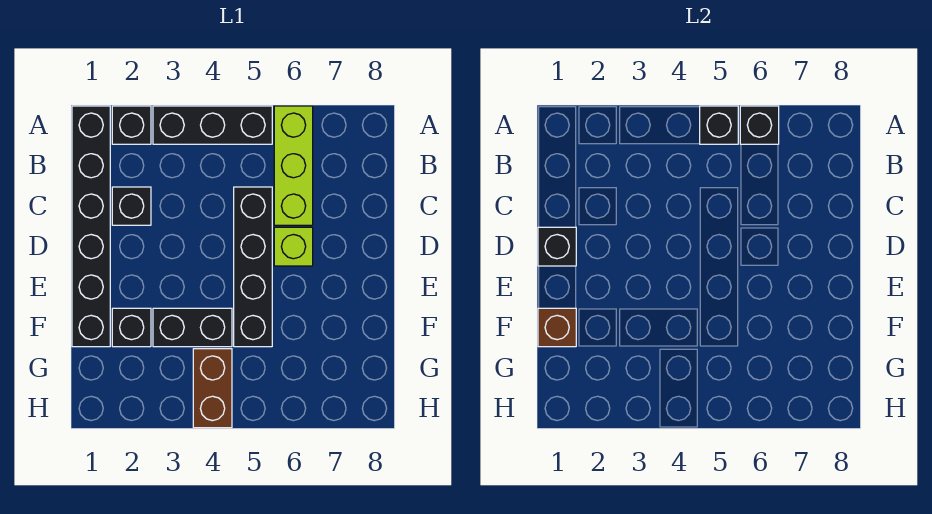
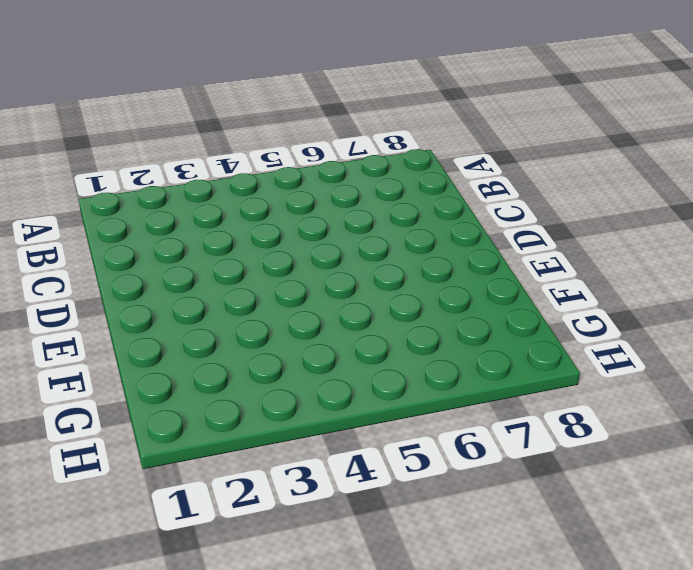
none -> black brick A1:F1 level 1
none -> black brick A2 level 1
none -> black brick A3:A5 level 1

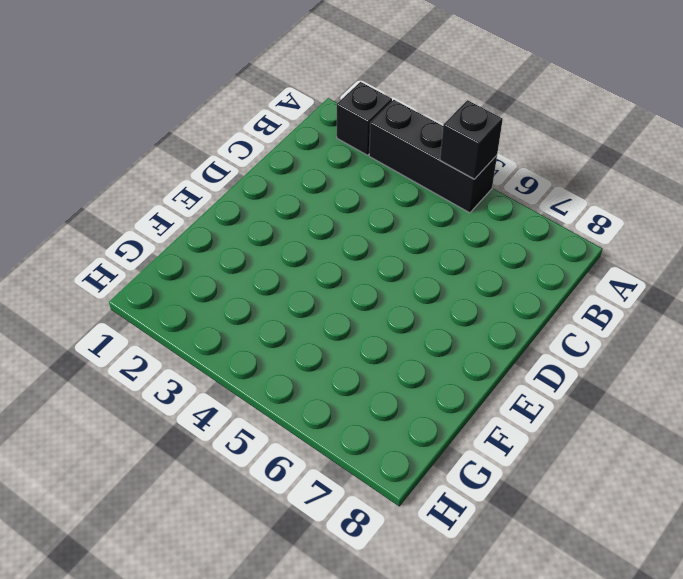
none -> black brick A1:F1 level 1
none -> lime brick A6:C6 level 1
none -> black brick C2 level 1

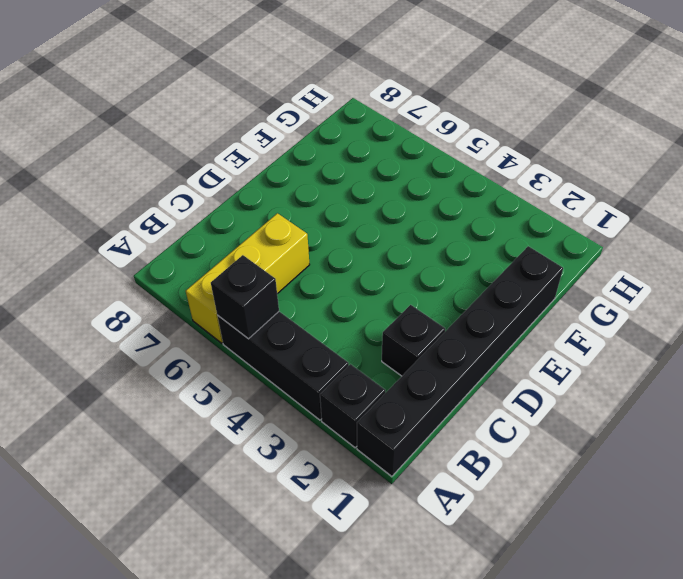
yellow brick A6:C6 level 1 -> lime brick A6:C6 level 1
none -> black brick C5:F5 level 1
none -> lime brick D6 level 1
none -> black brick F2 level 1

